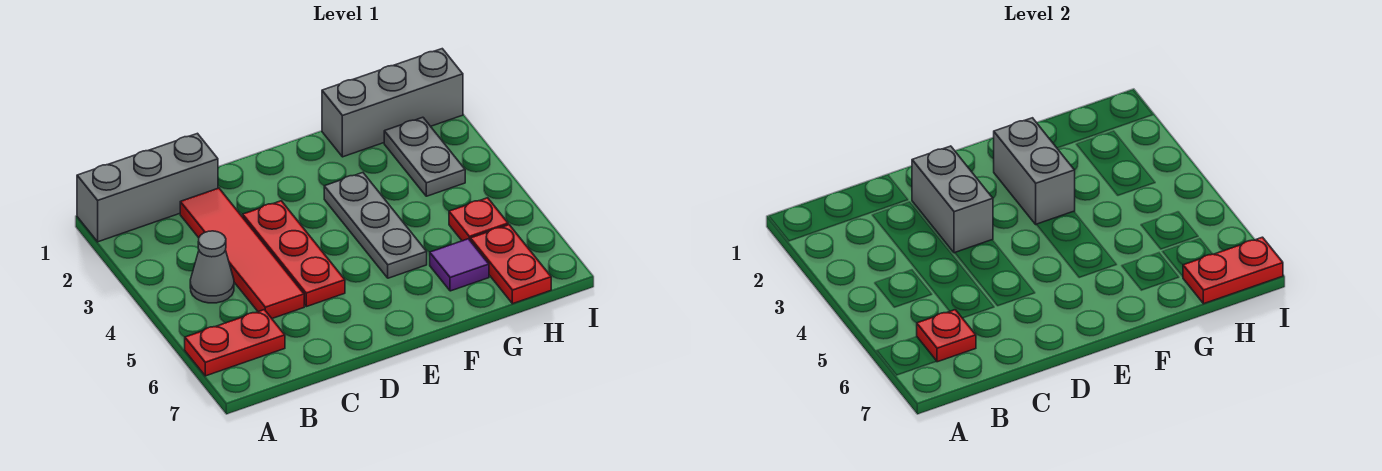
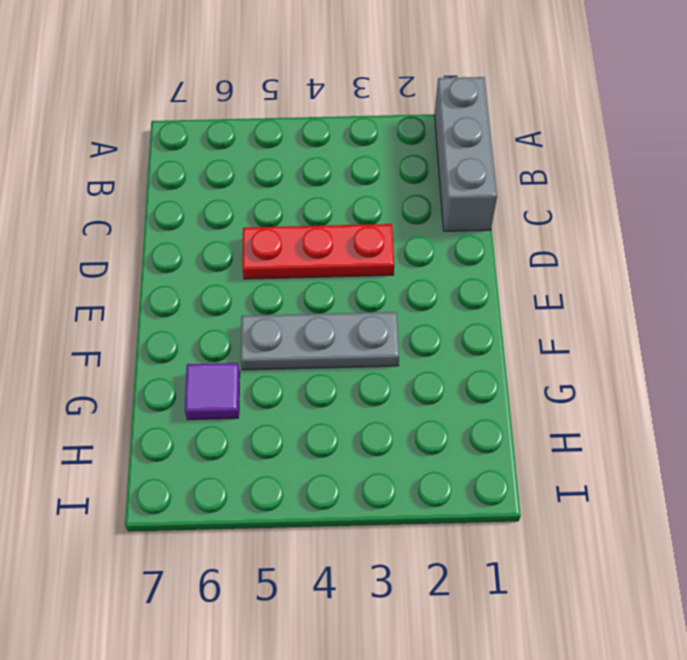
none -> red plate A6:B6 level 1
none -> grey cone B4 level 1
none -> red tile C2:C5 level 1

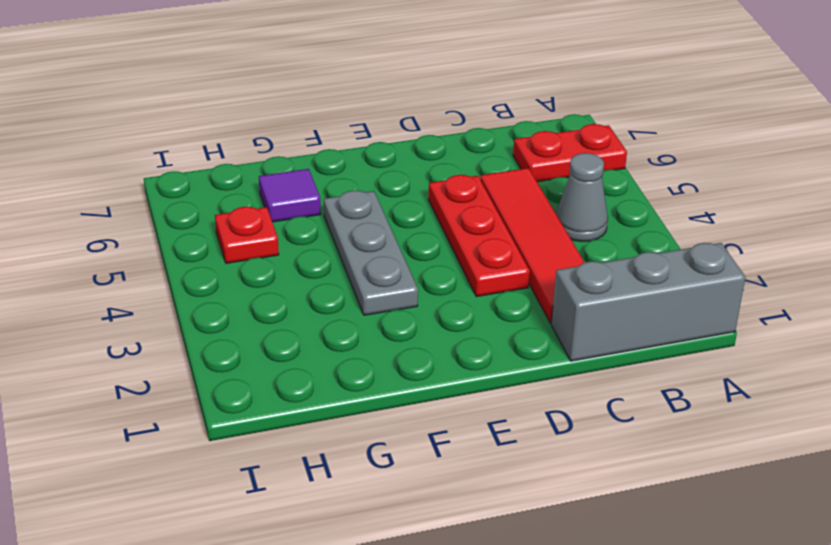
none -> grey brick G1:I1 level 1
none -> grey plate H2:H3 level 1
none -> red plate H6:H7 level 1

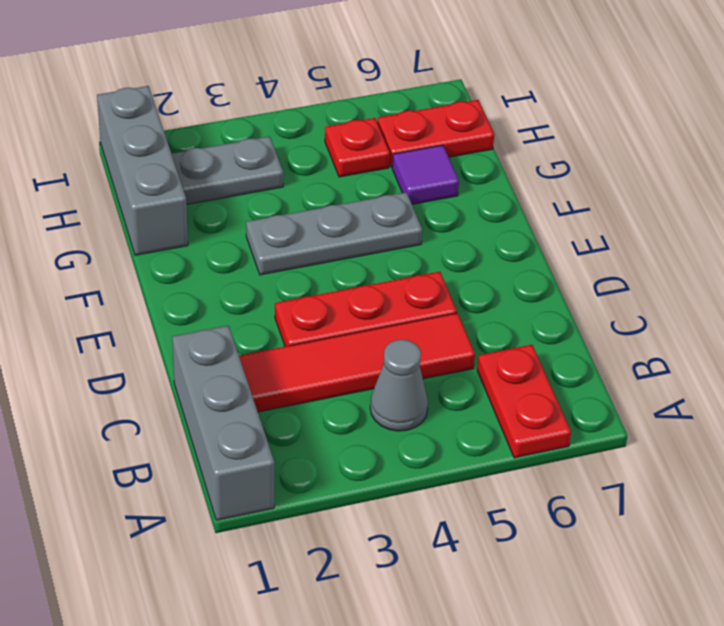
none -> red plate B6 level 2
none -> grey brick D2:D3 level 2
none -> grey brick F2:F3 level 2

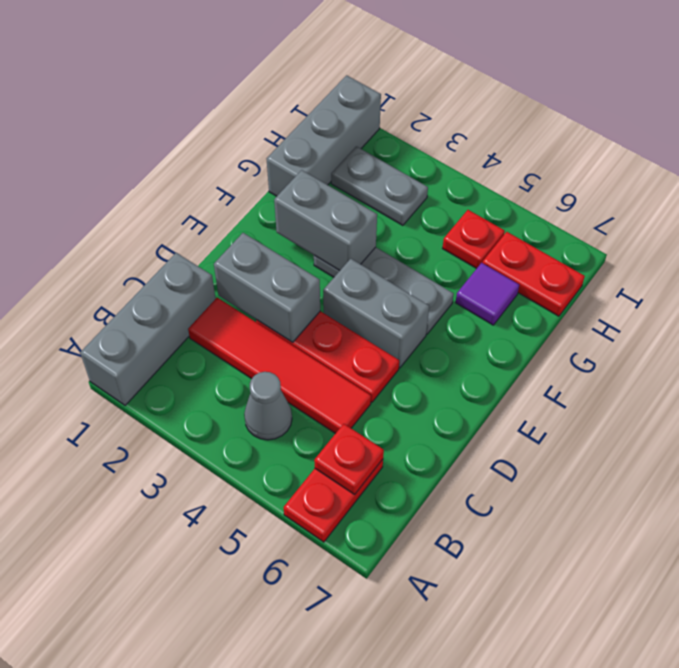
grey brick E4:E5 level 1 -> none
none -> red plate H7:I7 level 2

